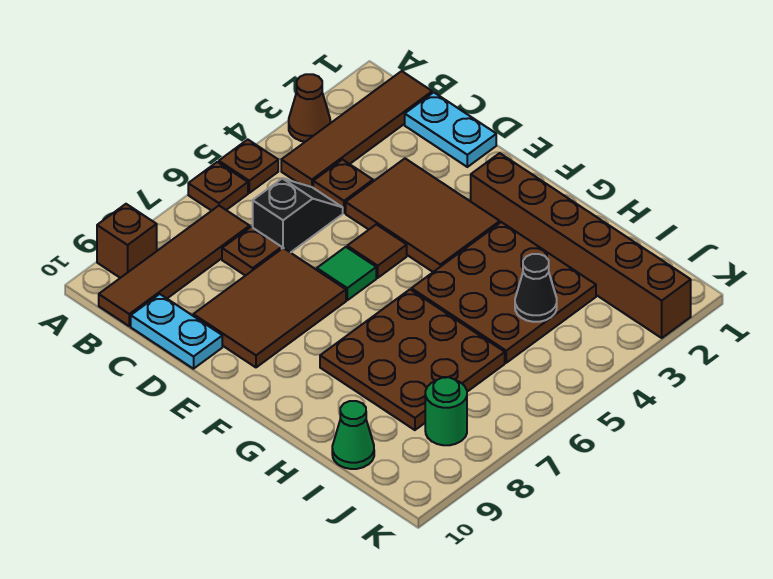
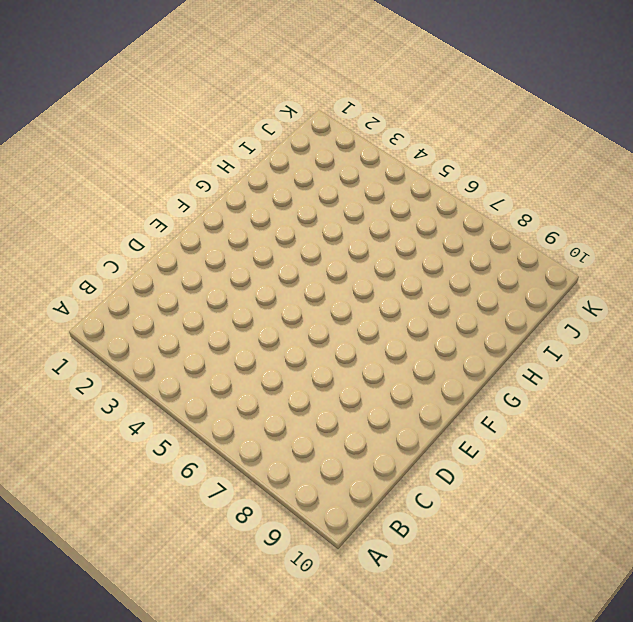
none -> brown cone A3 level 1
none -> brown plate A5 level 1
none -> brown plate A6 level 1

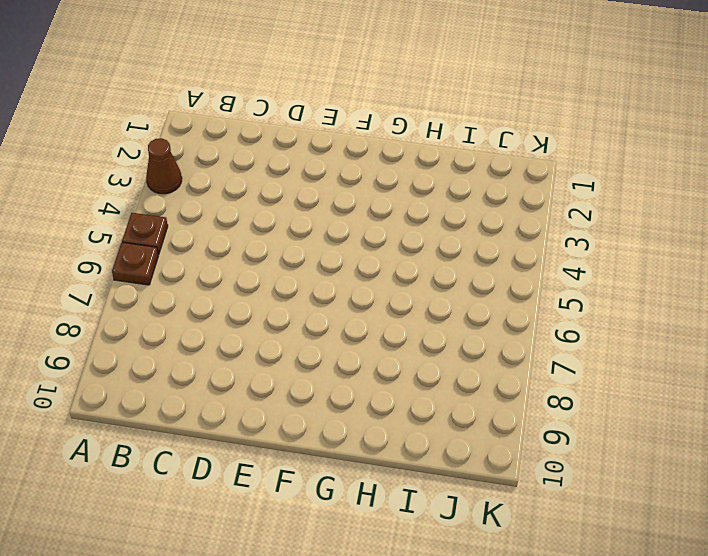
none -> brown brick A9 level 1
none -> brown tile B1:B4 level 1
none -> brown tile B7:B10 level 1

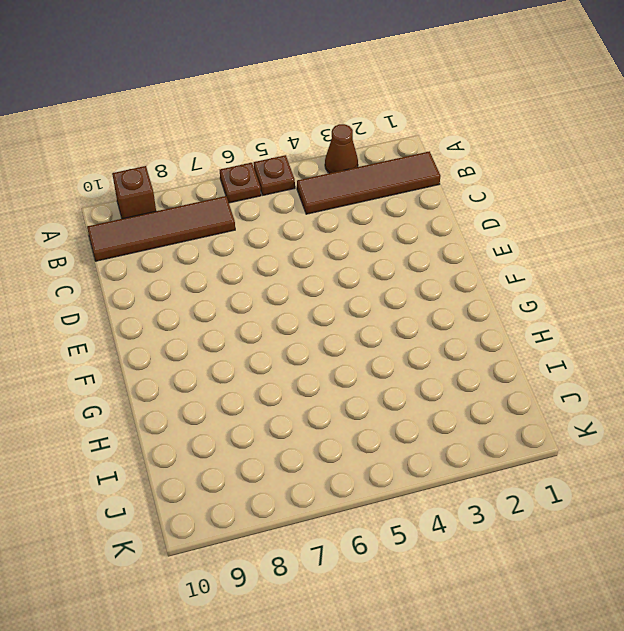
none -> cyan plate C1:D1 level 1
none -> brown plate C4 level 1
none -> black slope C5:C6 level 1 top 6

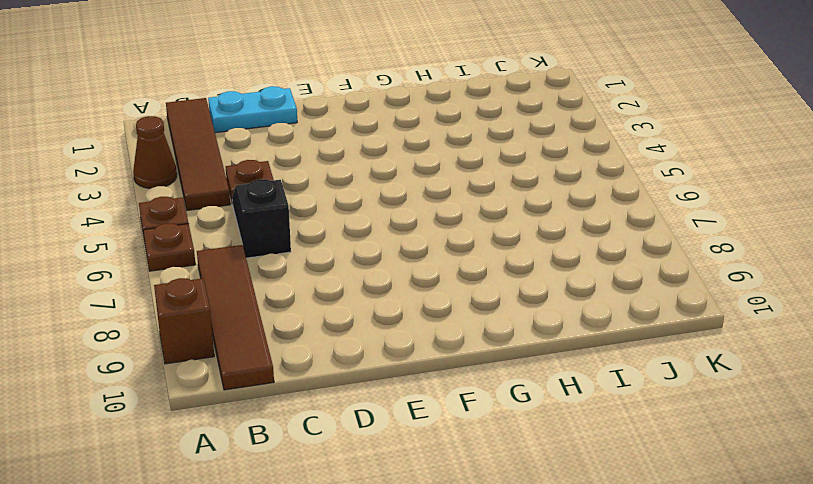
none -> brown plate C7 level 1
none -> cyan plate C10:D10 level 1
none -> brown tile D3:F4 level 1

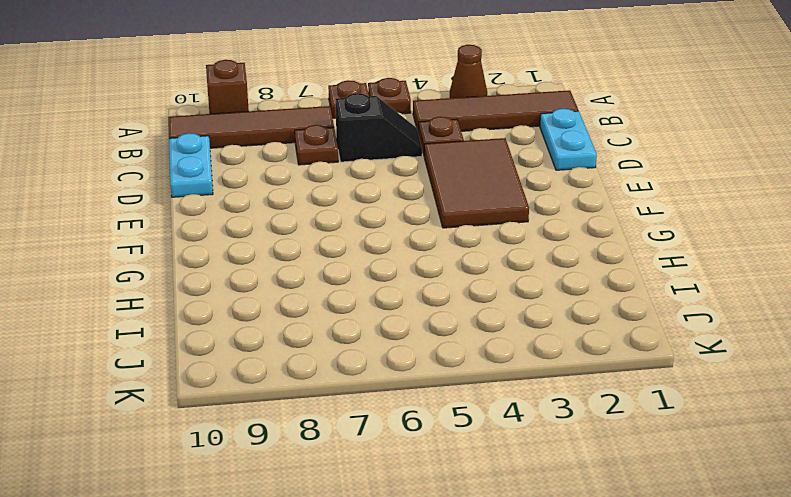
none -> brown tile D7:E9 level 1
none -> brown tile E5 level 1
none -> green tile E6 level 1

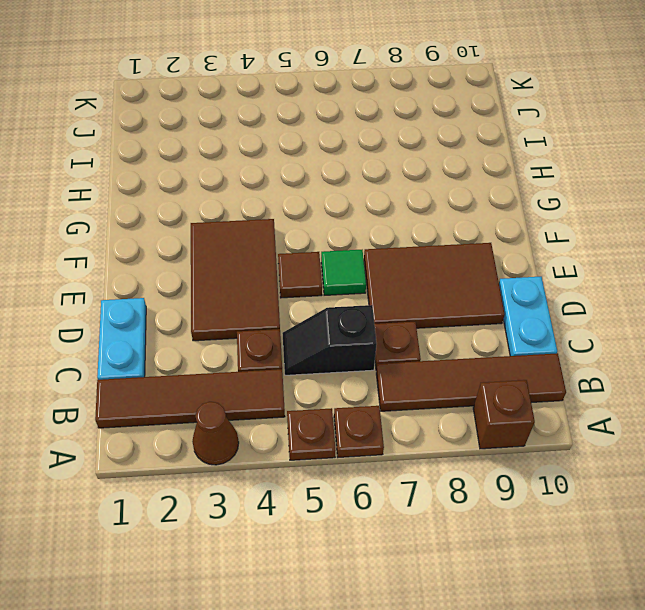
none -> brown brick F2:K2 level 1
none -> brown plate G3:I5 level 1
none -> brown plate G6:I8 level 1

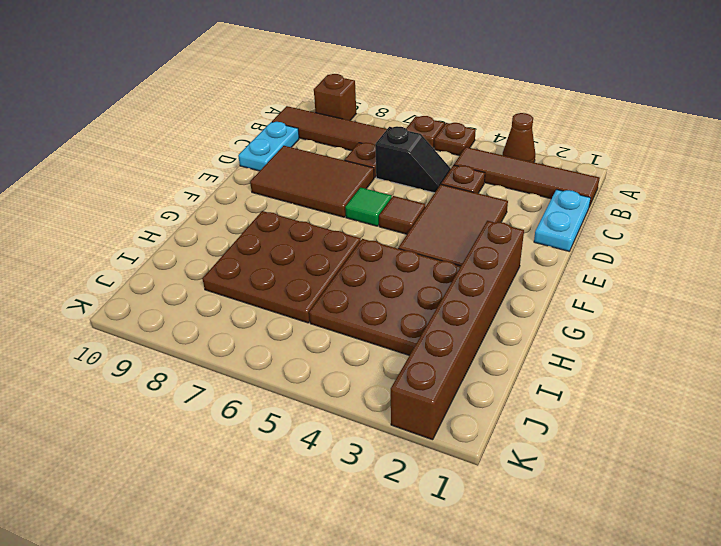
none -> green cone I10 level 1
none -> green round brick J8 level 1
none -> black cone I4 level 2

